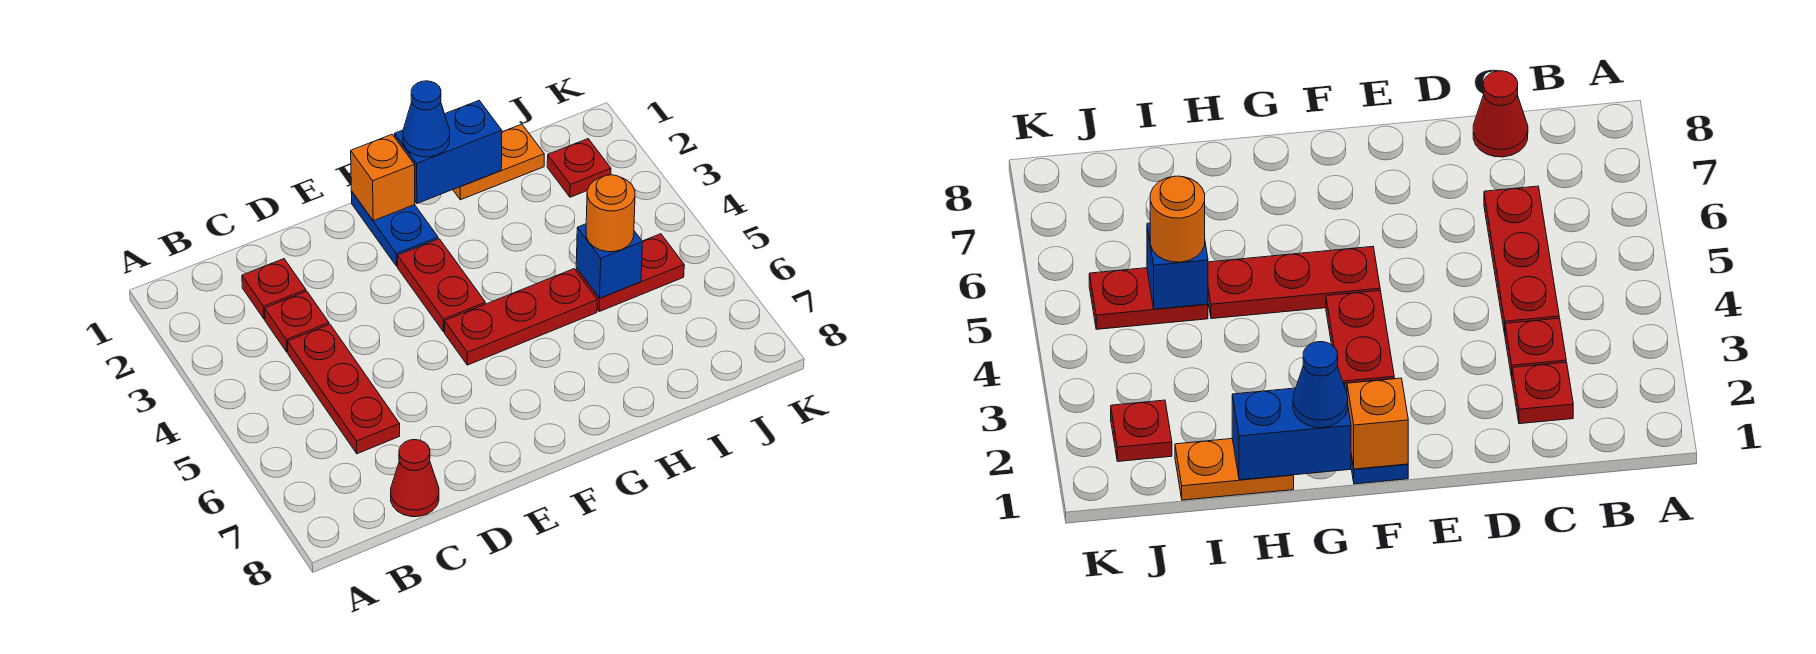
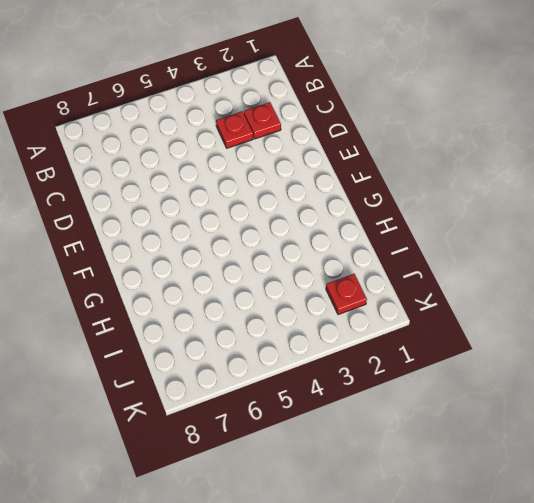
none -> red plate C4:C6 level 1
none -> red cone C8 level 1
none -> blue plate F1:F2 level 1

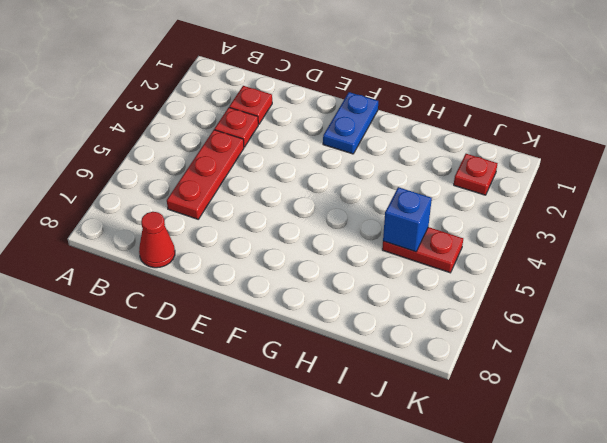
none -> red plate F3:F4 level 1
none -> red plate F5:H5 level 1
none -> orange plate H1:I1 level 1

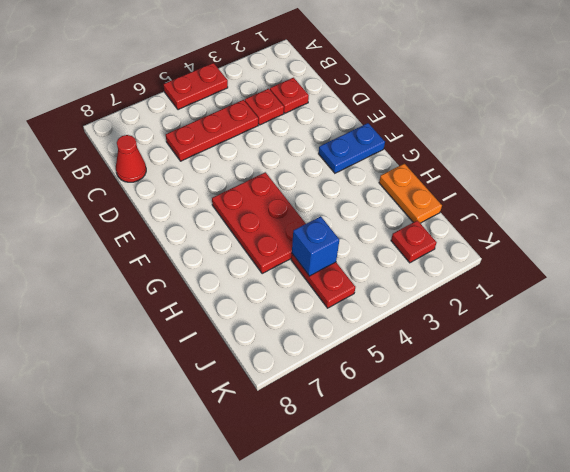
red plate A4:A5 level 1 -> red plate F3:F4 level 1
red plate F5:H6 level 1 -> red plate F5:H5 level 1
none -> orange brick F1 level 2
none -> blue brick G1:H1 level 2
none -> blue cone G1 level 3

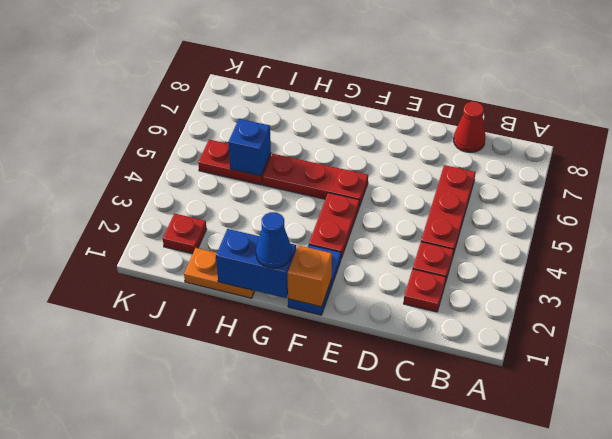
none -> orange round brick I5 level 3

